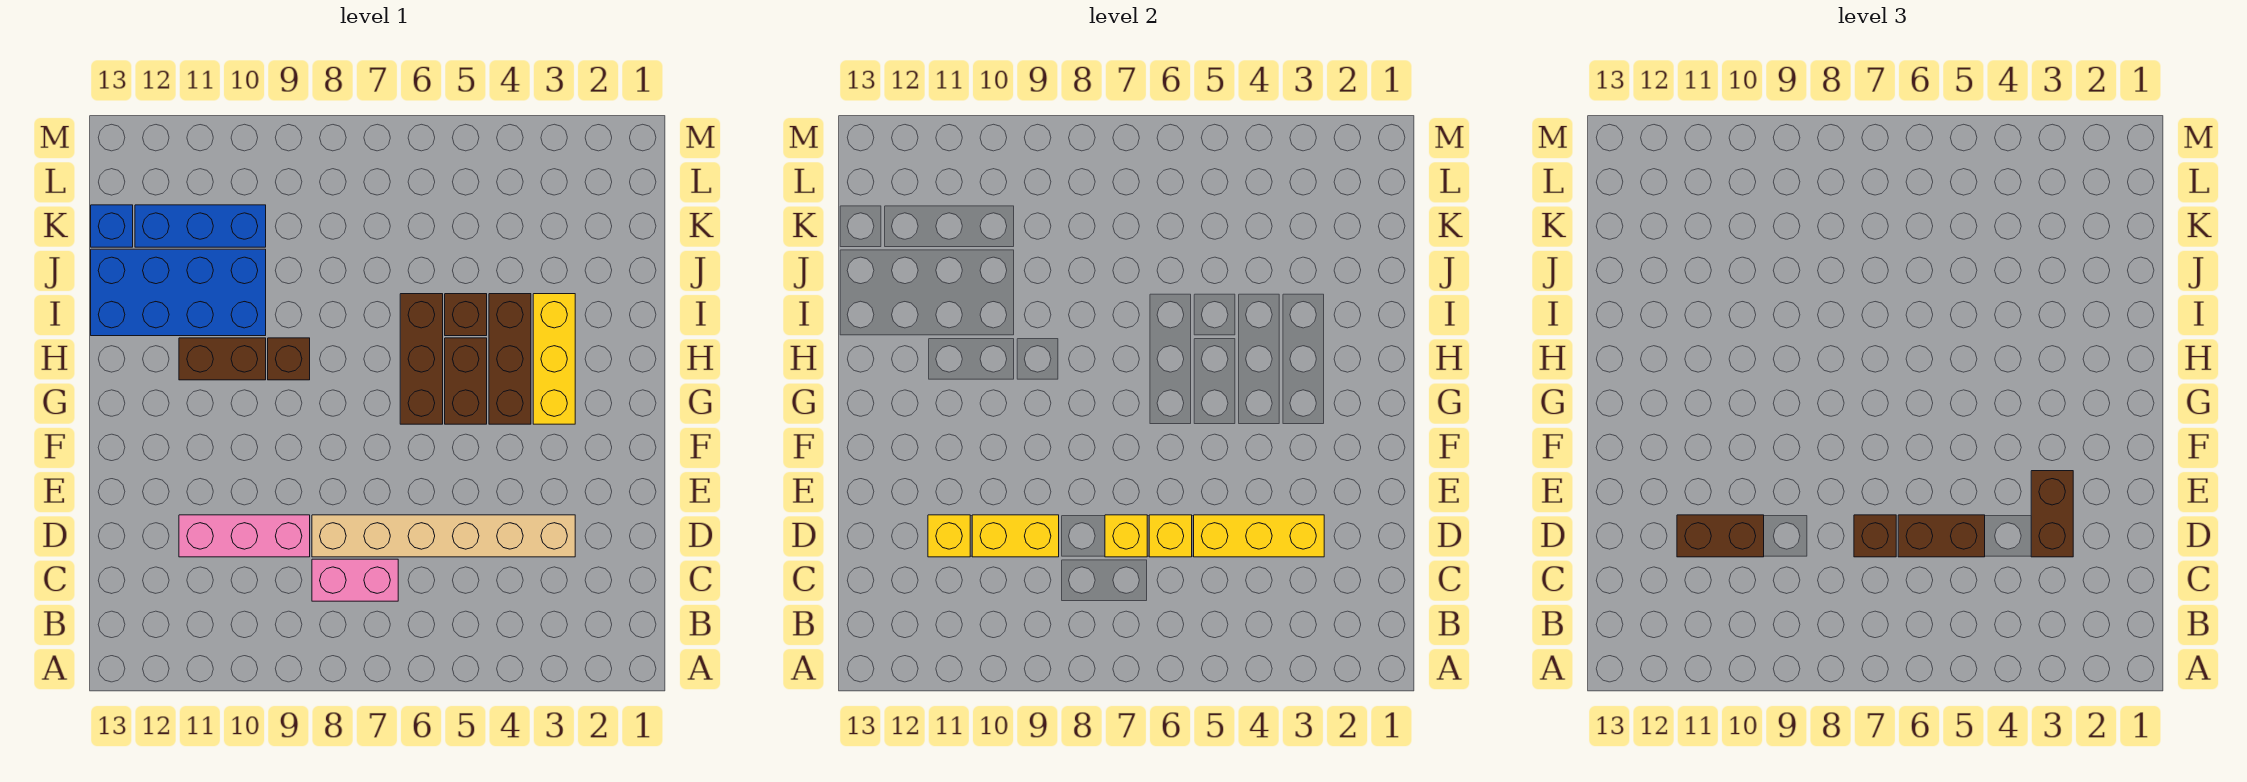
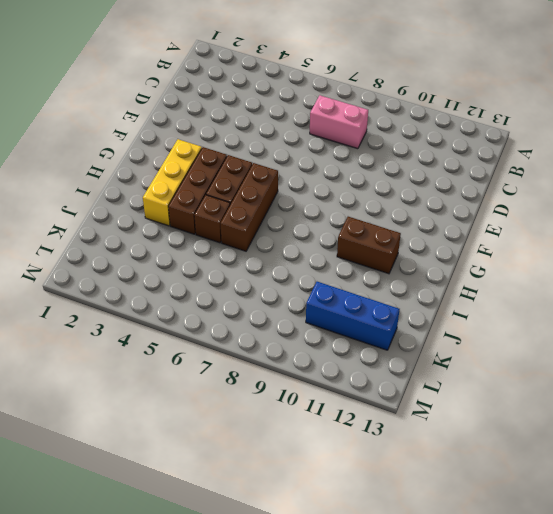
none -> tan brick D3:D8 level 1
none -> pink brick D9:D11 level 1
none -> brown brick H9 level 1

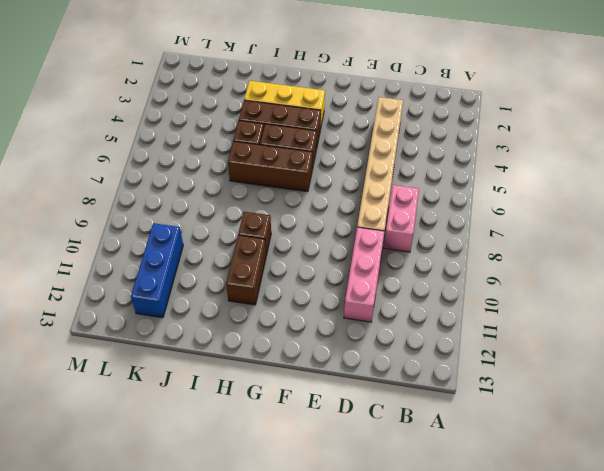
none -> blue brick I10:J13 level 1
none -> blue brick K13 level 1
none -> yellow brick D3:D5 level 2

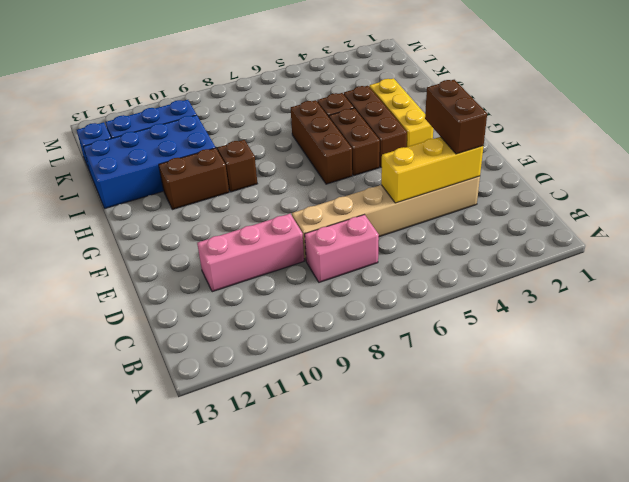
none -> yellow brick D6 level 2
none -> yellow brick D7 level 2
none -> yellow brick D9:D10 level 2

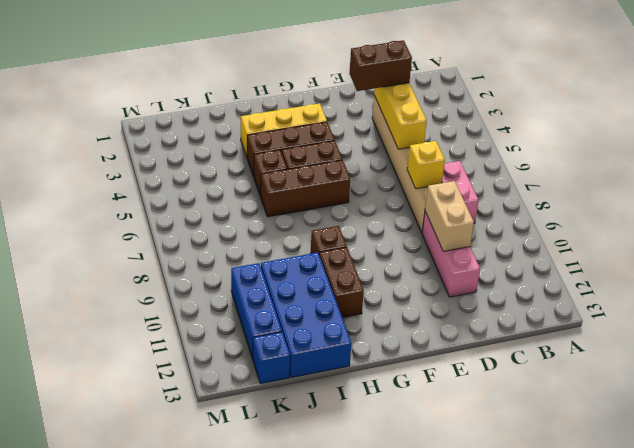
tan brick D9:D10 level 2 -> yellow brick D9:D10 level 2
none -> yellow brick D6 level 2
none -> yellow brick D11 level 2
none -> brown brick D5:D6 level 3

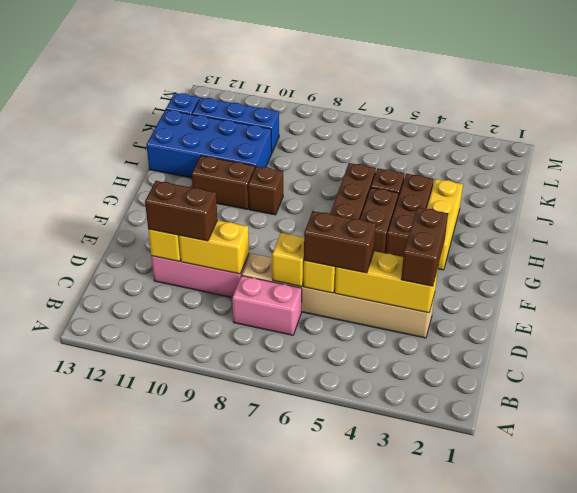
none -> brown brick D7 level 3

